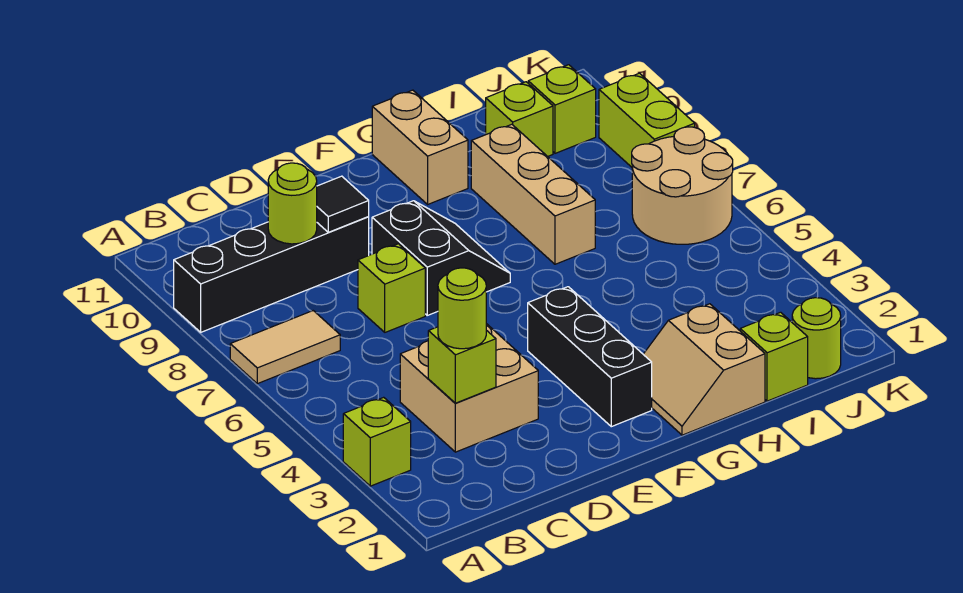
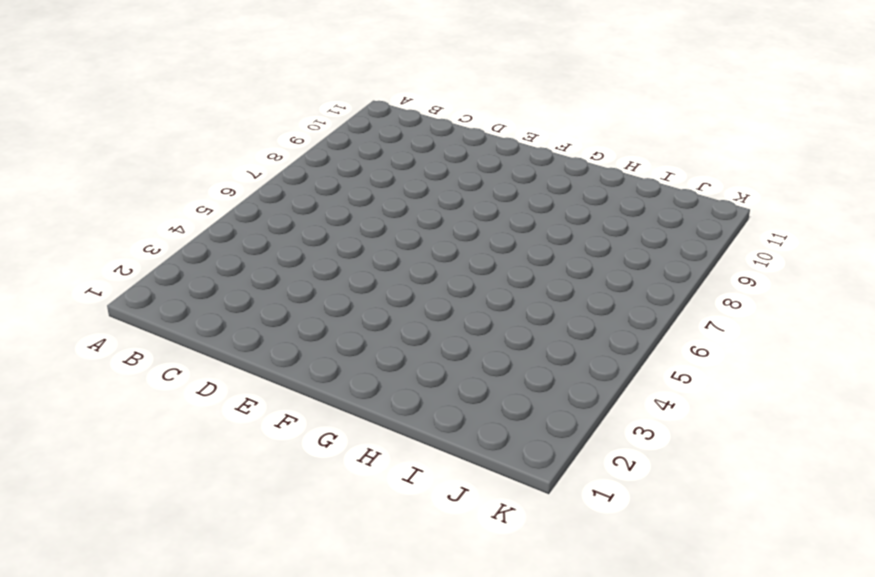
none -> lime brick A3 level 1
none -> tan tile A7:B7 level 1
none -> black brick A9:D9 level 1

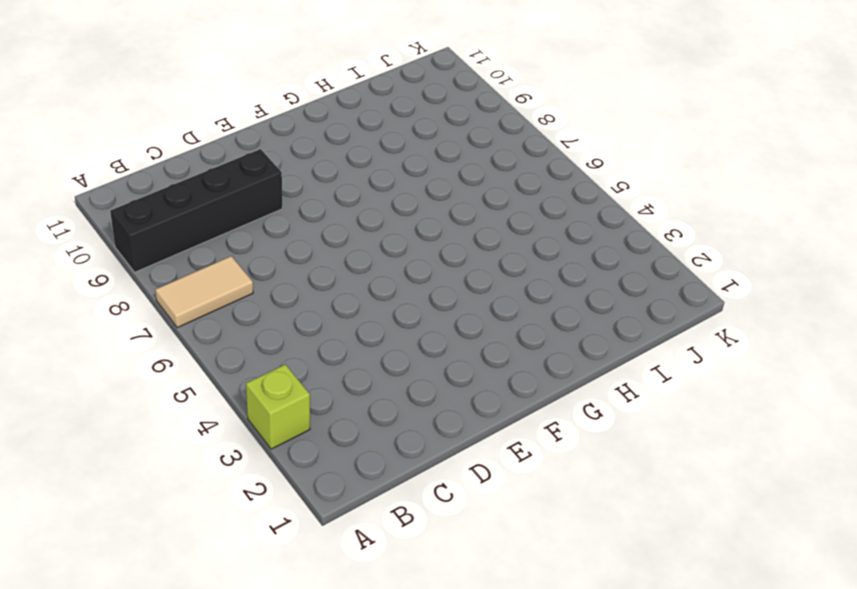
none -> tan brick C3:D4 level 1
none -> lime brick D7 level 1
none -> black slope E7:F8 level 1 top E

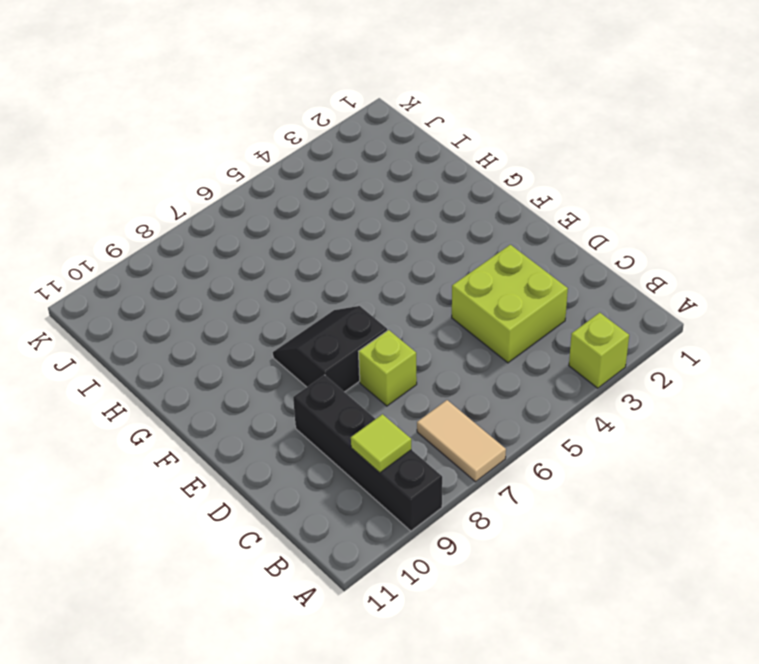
lime tile B9 level 2 -> none
lime brick C3:D4 level 1 -> tan brick C3:D4 level 1
none -> black brick F2:F4 level 1
none -> tan slope G1:H2 level 1 top H
none -> tan brick G10:G11 level 1

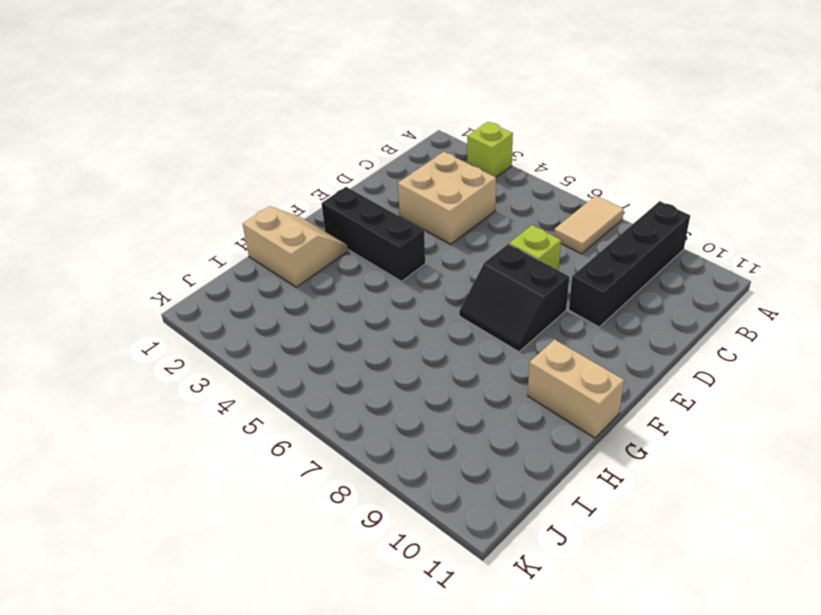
none -> tan brick H7:H9 level 1
none -> lime brick I1 level 1
none -> lime brick I10 level 1

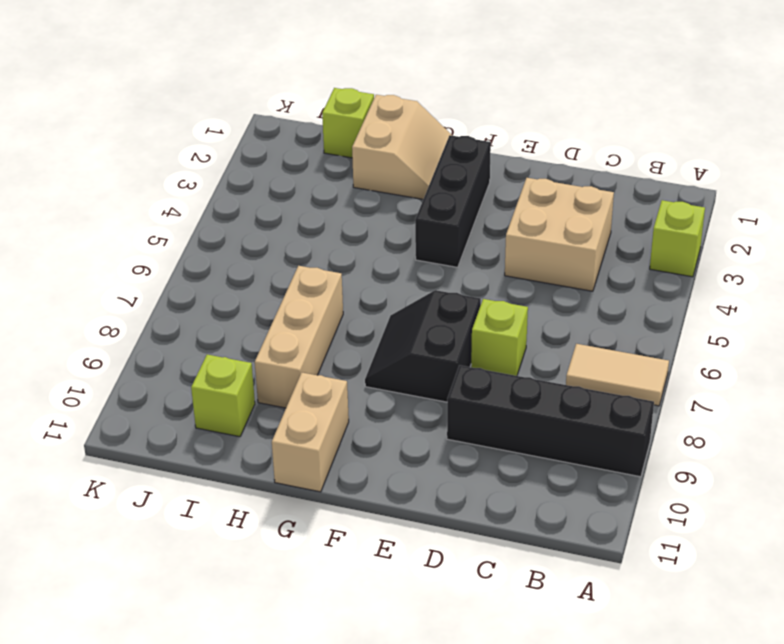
none -> lime round brick J1 level 1
none -> tan round brick J6:K7 level 1
none -> lime brick J10 level 1

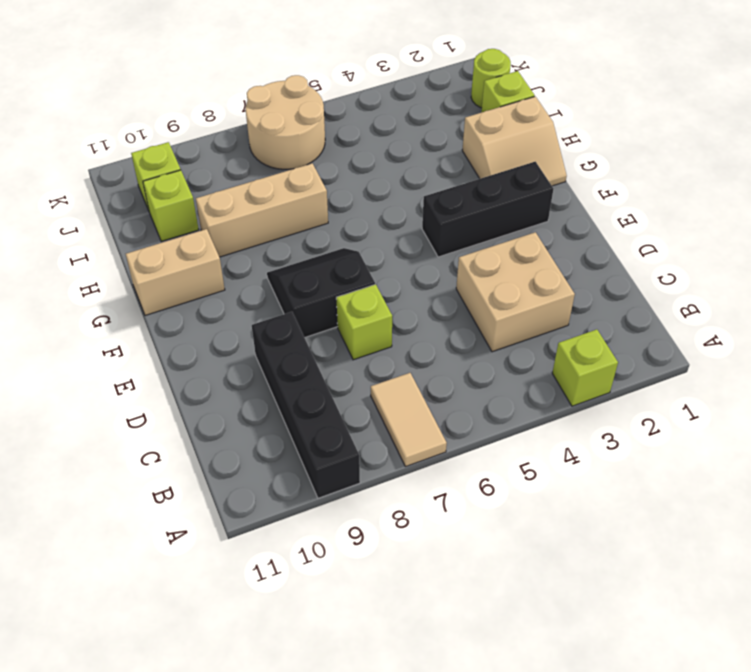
none -> lime brick K8:K9 level 1
none -> lime brick C3 level 2
none -> lime round brick C9 level 2

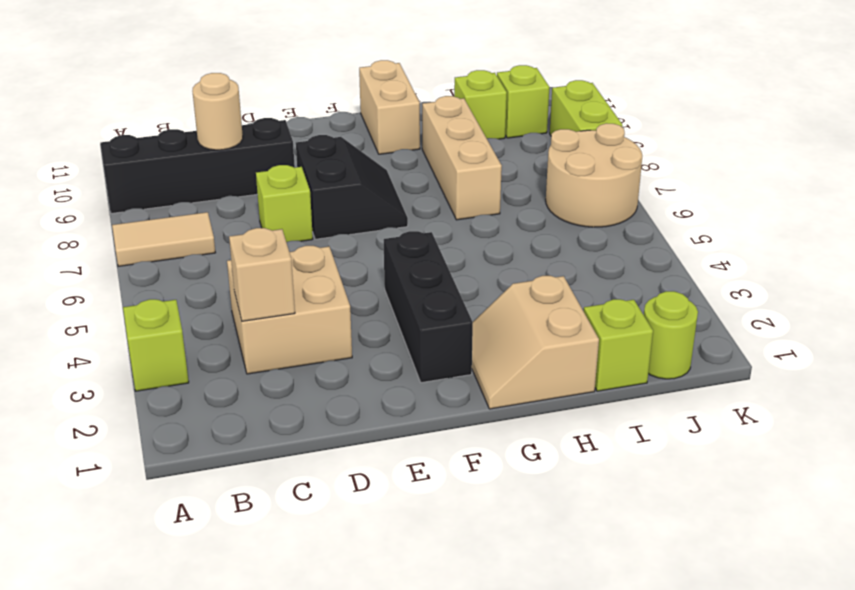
tan brick C3 level 2 -> lime brick C3 level 2
tan round brick C9 level 2 -> lime round brick C9 level 2
none -> black tile D9 level 2
none -> lime round brick C3 level 3

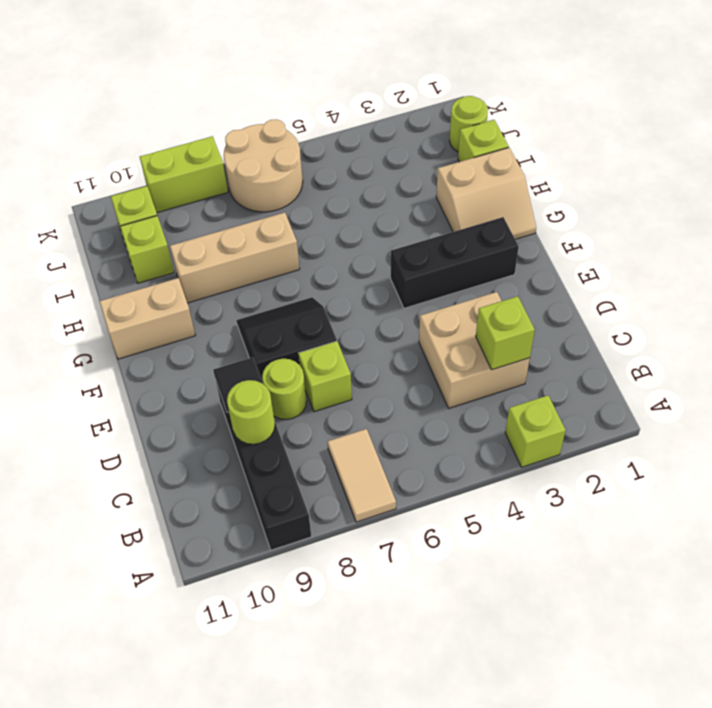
lime round brick D8 level 1 -> lime round brick C3 level 3

